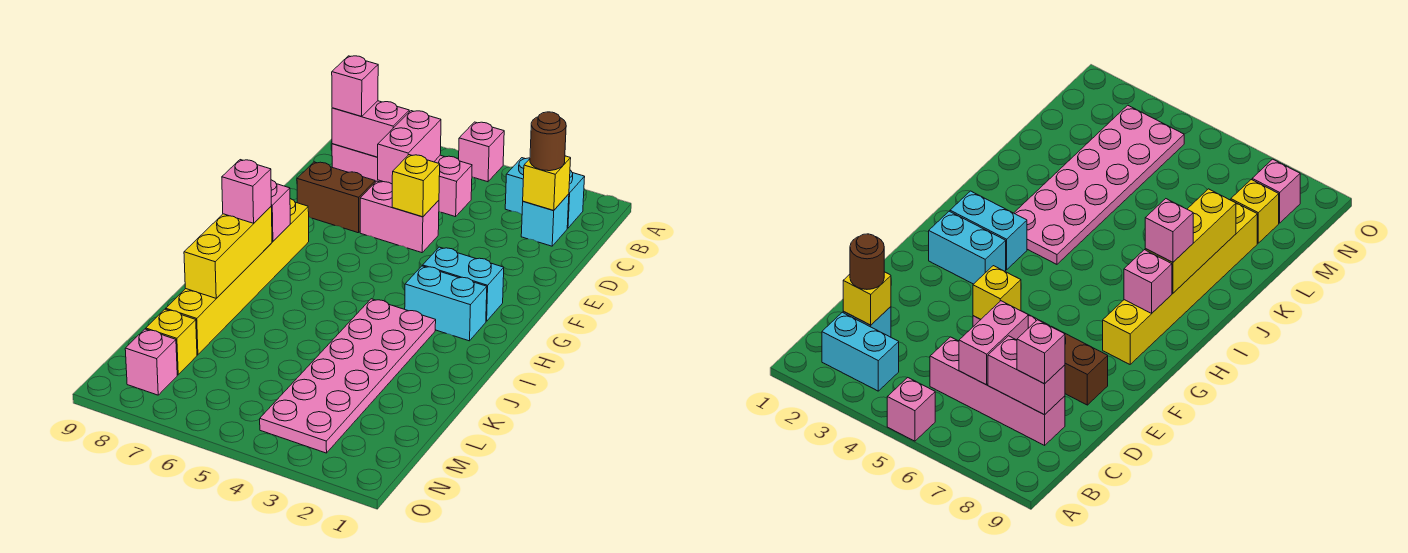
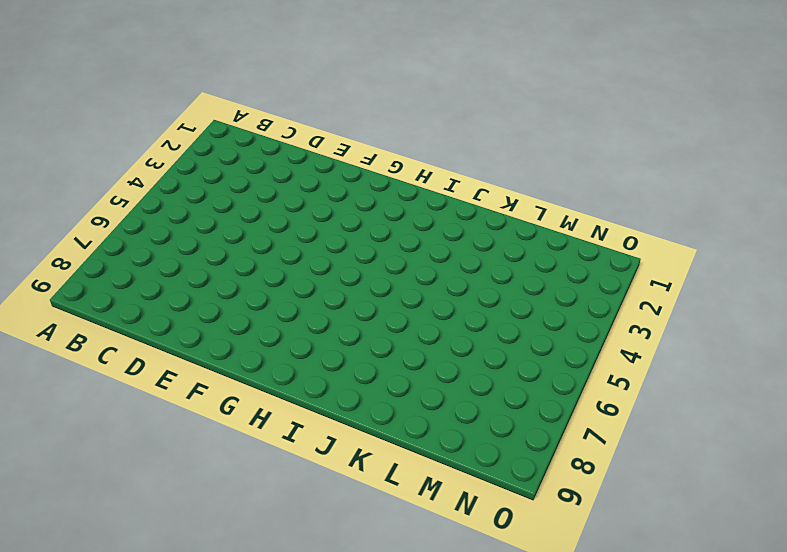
none -> pink brick A5 level 1
none -> cyan brick B2:B3 level 1
none -> cyan brick C2 level 1

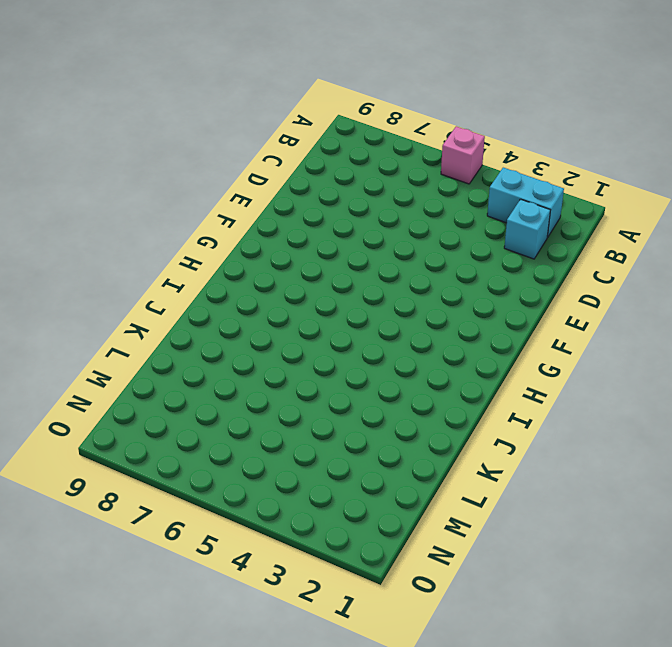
none -> pink brick C5:C8 level 1
none -> pink brick E5:E6 level 1
none -> brown brick E7:E8 level 1

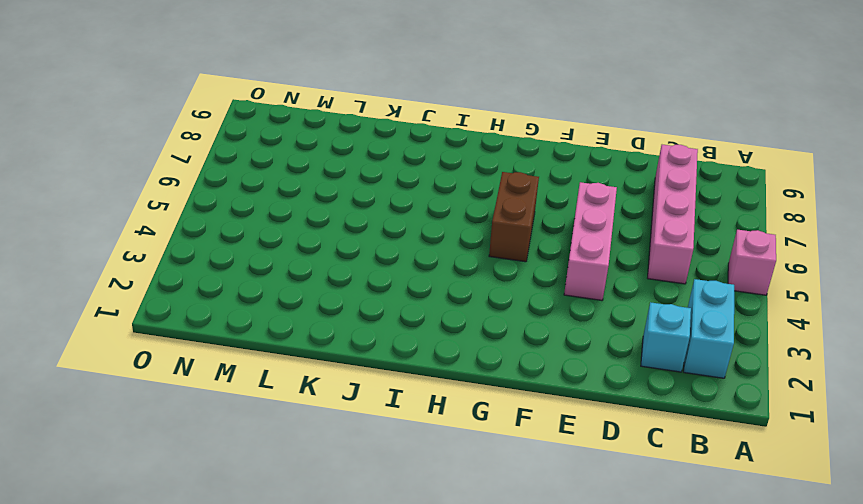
pink brick E4:E6 level 1 -> pink brick E5:E6 level 1
brown brick G5:G6 level 1 -> brown brick E7:E8 level 1
none -> cyan brick G2:G3 level 1
none -> yellow brick G8:L8 level 1
none -> cyan brick H2:H3 level 1

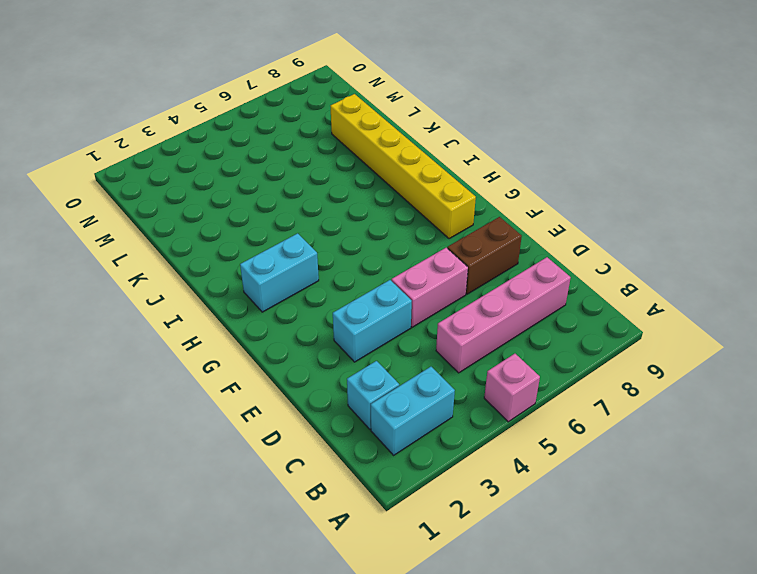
cyan brick E3:E4 level 1 -> cyan brick G2:G3 level 1
none -> pink plate I3:N4 level 1
none -> yellow brick M8 level 1
none -> pink brick N8 level 1

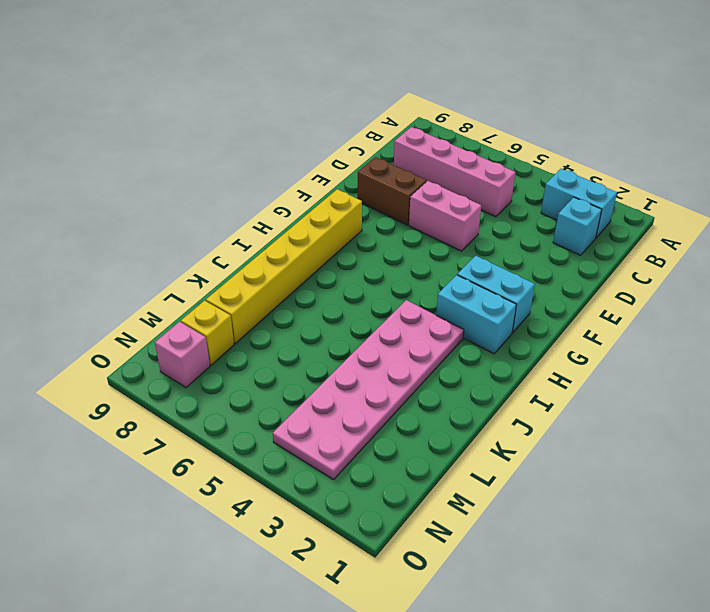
none -> pink brick A5 level 1
none -> yellow brick C2 level 2
none -> pink brick C6:D6 level 2

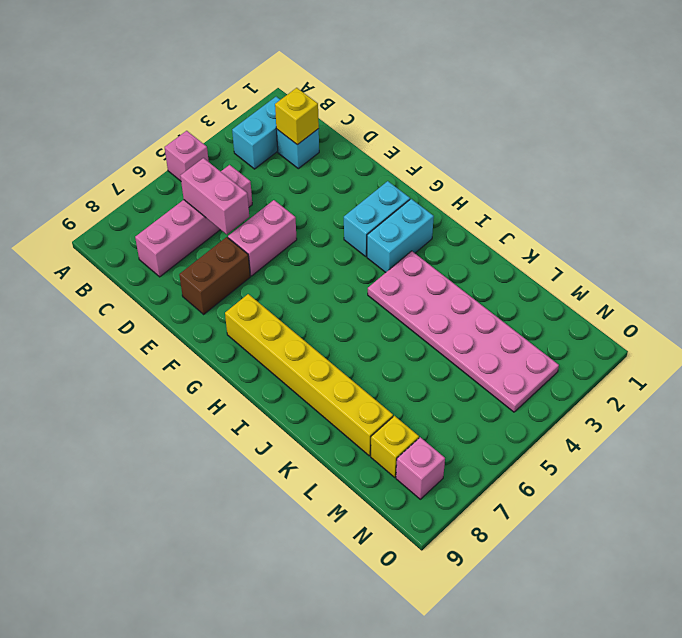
none -> pink brick C7:C8 level 2
none -> yellow brick E5 level 2
none -> pink brick H8 level 2

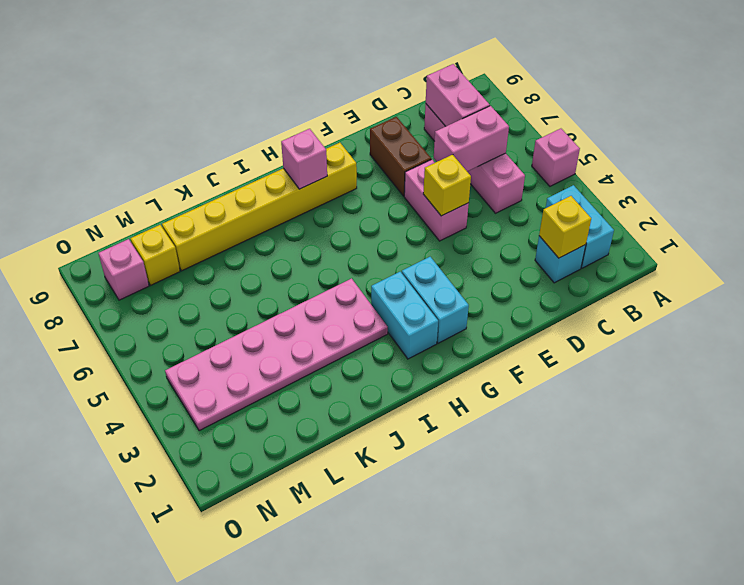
none -> yellow brick I8:K8 level 2
none -> brown round brick C2 level 3
none -> pink brick C8 level 3

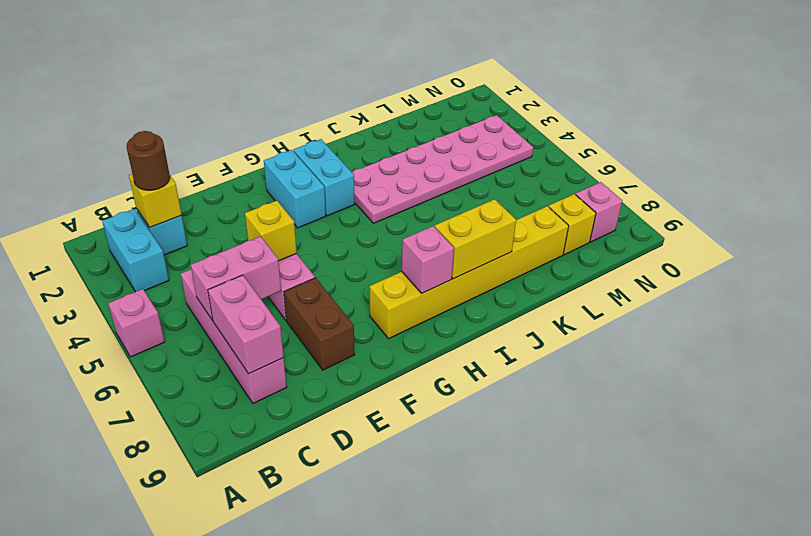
yellow brick I8:J8 level 2 -> yellow brick I8:K8 level 2
none -> pink brick C8 level 3
none -> pink brick I8 level 3

